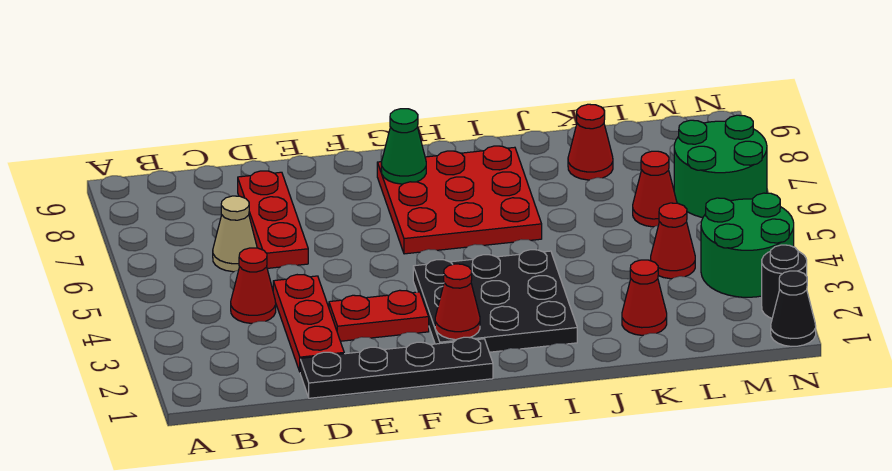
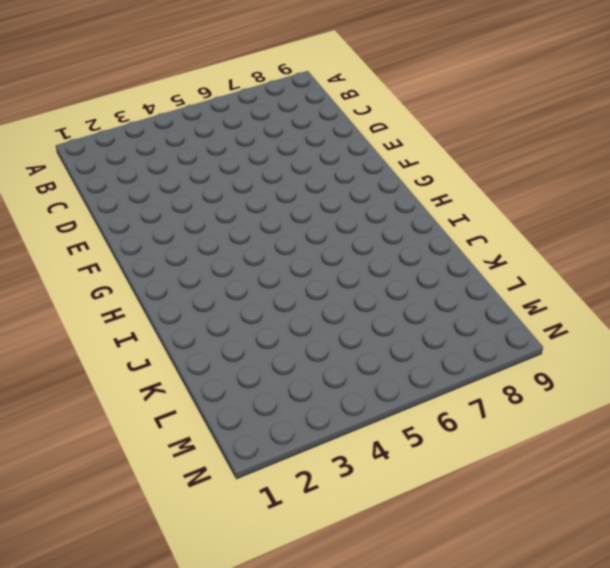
none -> red cone C4 level 1
none -> tan cone C6 level 1
none -> black plate D1:G1 level 1

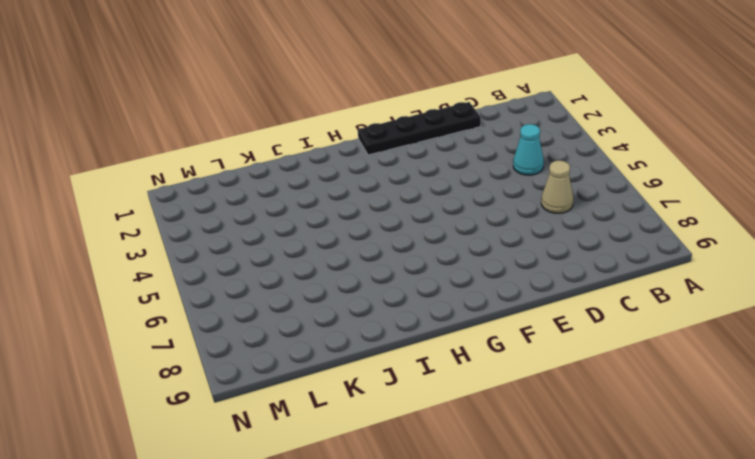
cyan cone C4 level 1 -> red cone C4 level 1
none -> red plate D2:D4 level 1
none -> red plate D6:D8 level 1
none -> red plate E3:F3 level 1

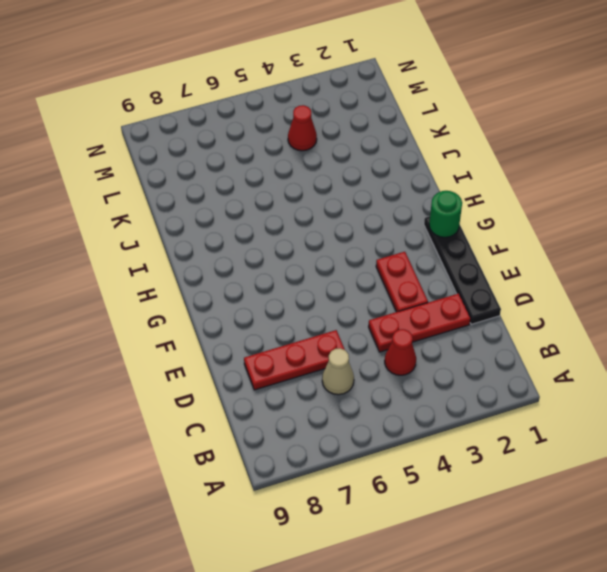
green round brick G1 level 2 -> none
none -> black plate G2:I4 level 1
none -> red plate G6:I8 level 1
none -> red cone K2 level 1

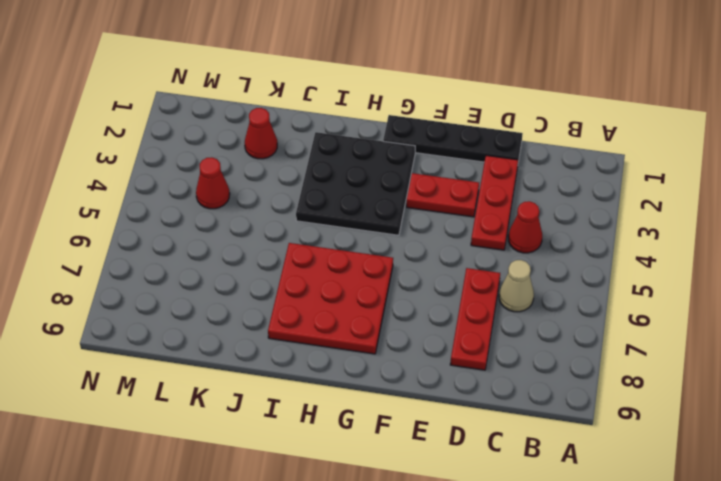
none -> red cone K8 level 1
none -> red cone L6 level 1
none -> green round brick M3:N4 level 1

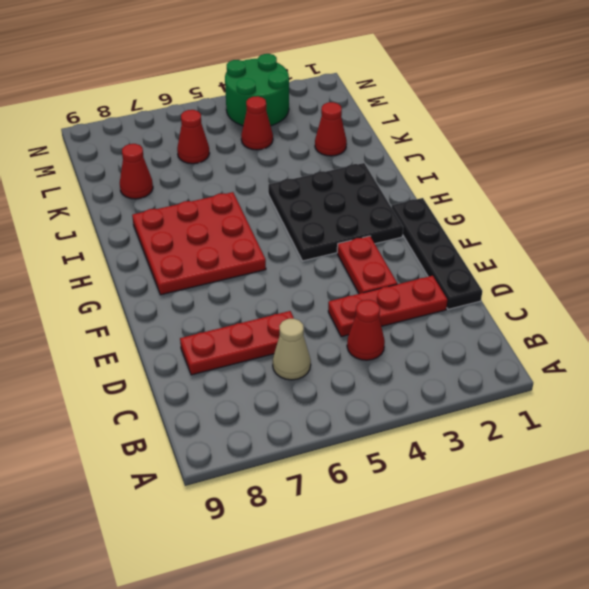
none -> green round brick M6:N7 level 1
none -> black cone N1 level 1
none -> black round brick N2 level 1

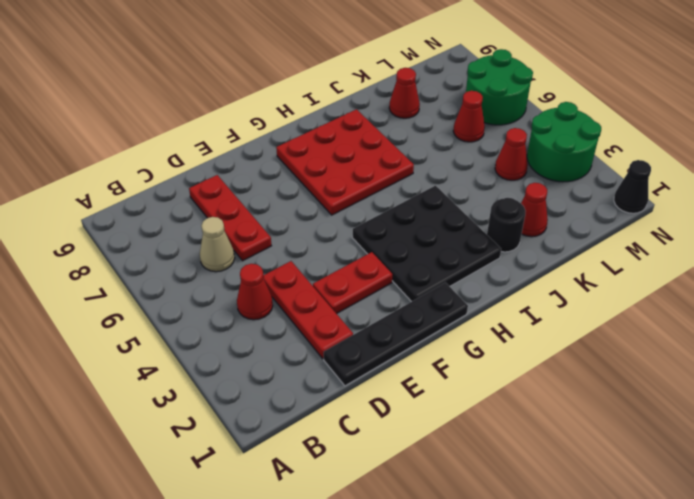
black round brick J2 level 1 -> black round brick N2 level 1
none -> red cone G2 level 2
none -> green cone G8 level 2

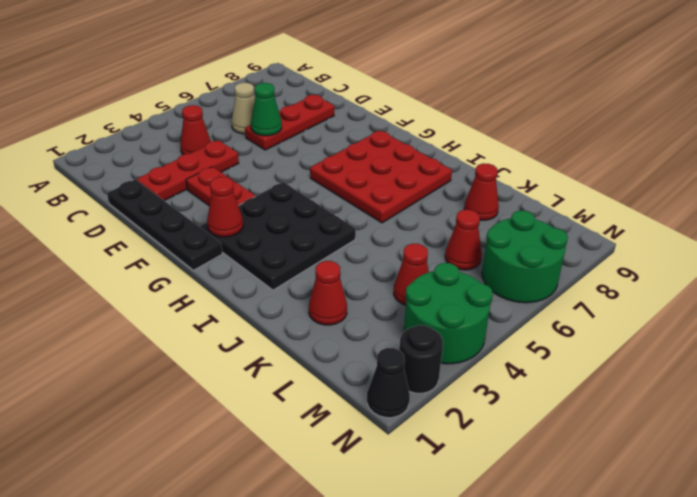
green cone D6 level 2 -> green cone G8 level 2

